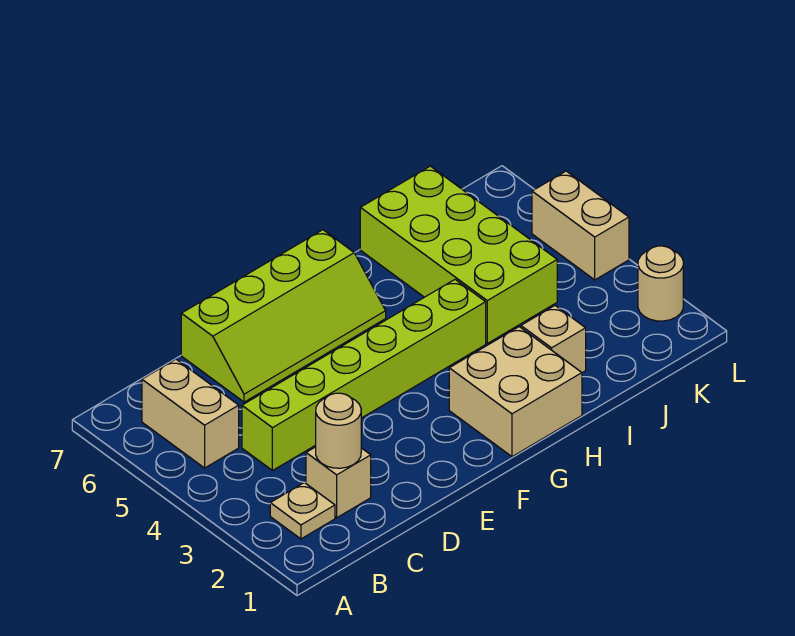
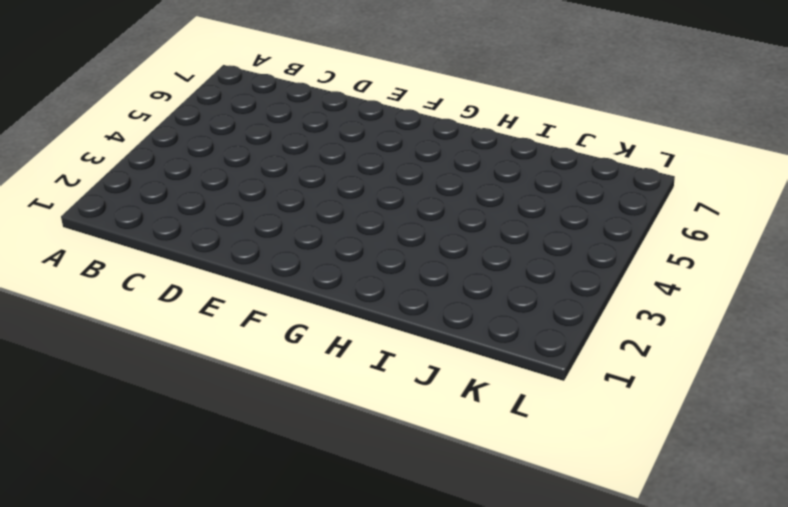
none -> tan plate B2 level 1
none -> tan brick B5:B6 level 1

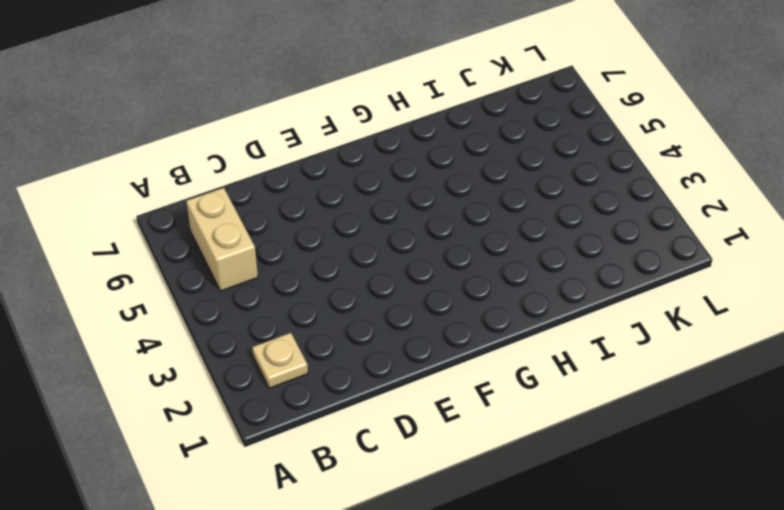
none -> tan brick C2 level 1
none -> lime brick C4:H4 level 1

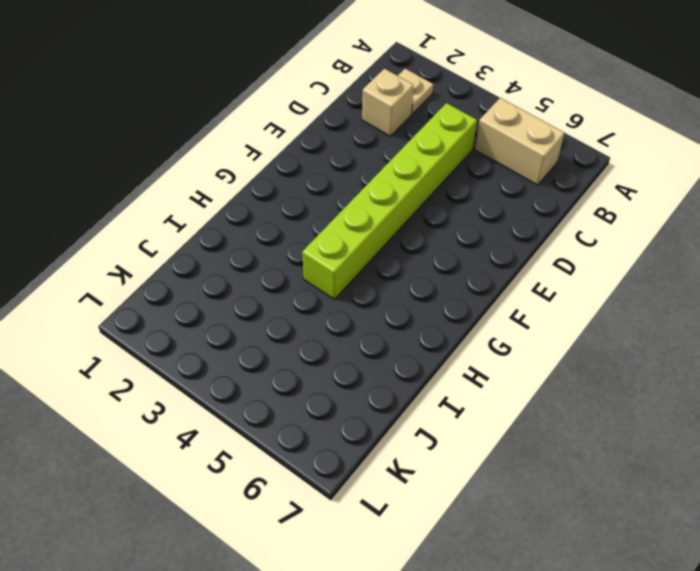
none -> lime slope D6:G7 level 1 top 7
none -> tan brick G1:H2 level 1

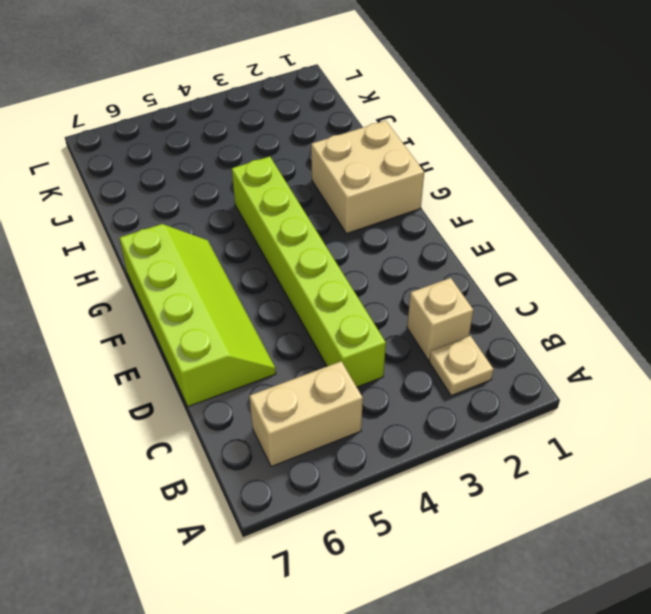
none -> tan brick I2 level 1
none -> lime brick I4:J7 level 1

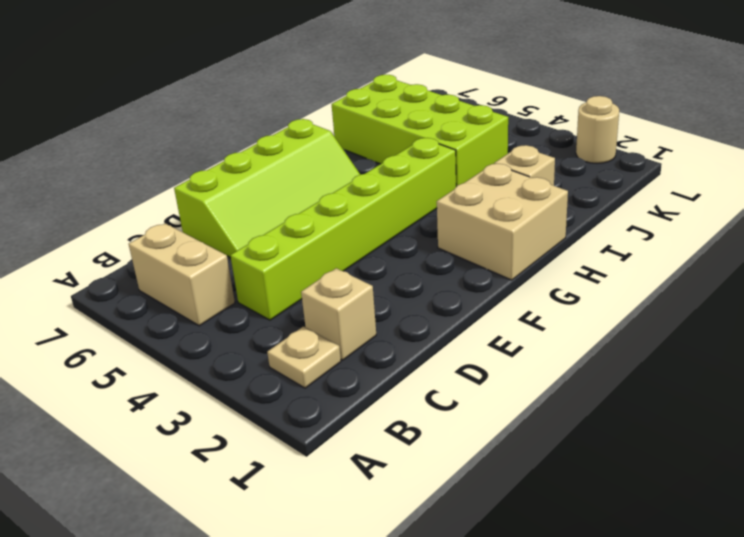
none -> tan brick L4:L5 level 1
none -> tan round brick C2 level 2

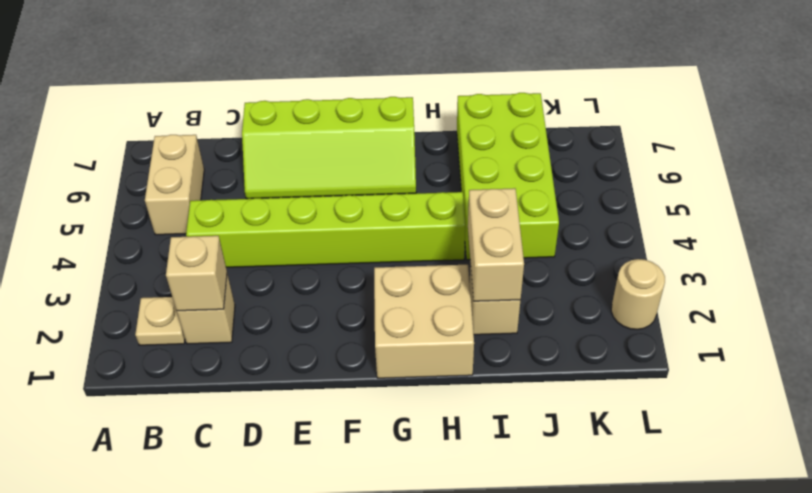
tan brick C2 level 2 -> tan round brick C2 level 2
tan brick I2:I3 level 2 -> tan brick L4:L5 level 1

